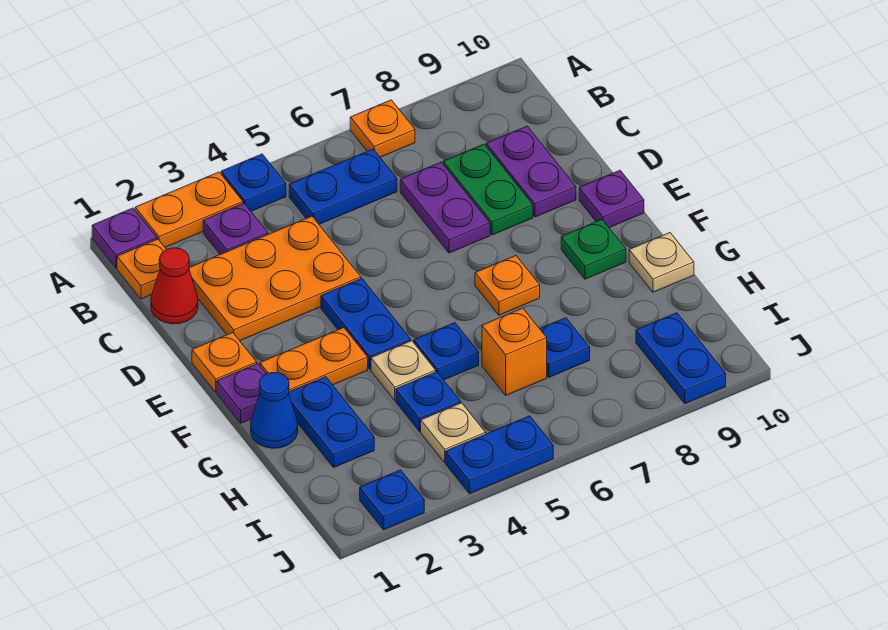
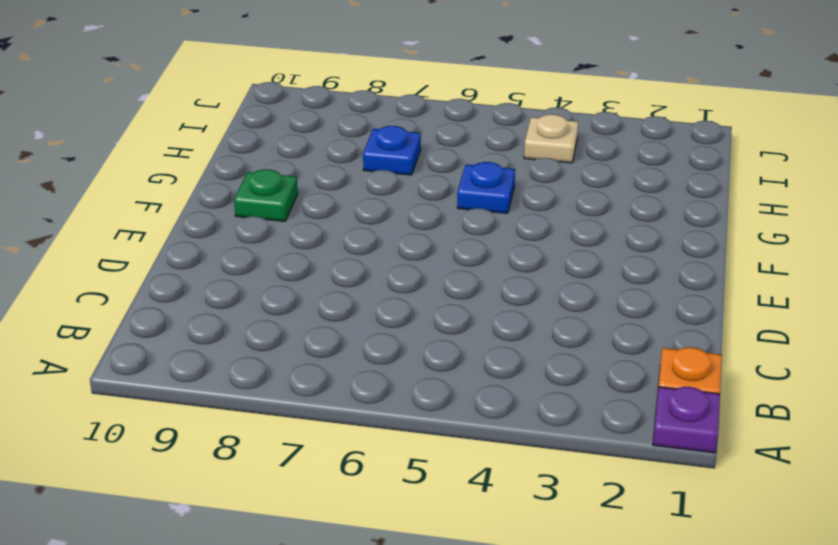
none -> orange plate A2:A3 level 1
none -> blue plate A4 level 1
none -> orange plate A7 level 1
none -> purple plate B3 level 1

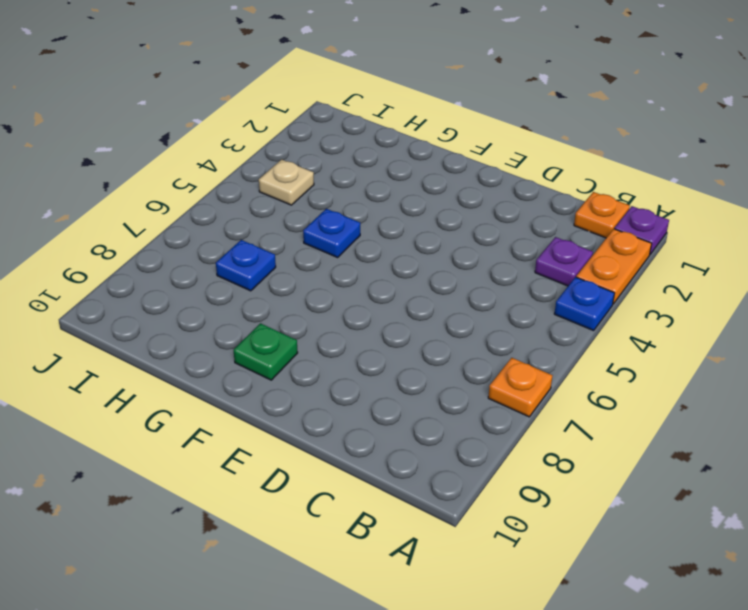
none -> blue plate B5:B6 level 1
none -> red cone C1 level 1
none -> orange plate C2:D4 level 1
none -> purple plate C7:D7 level 1

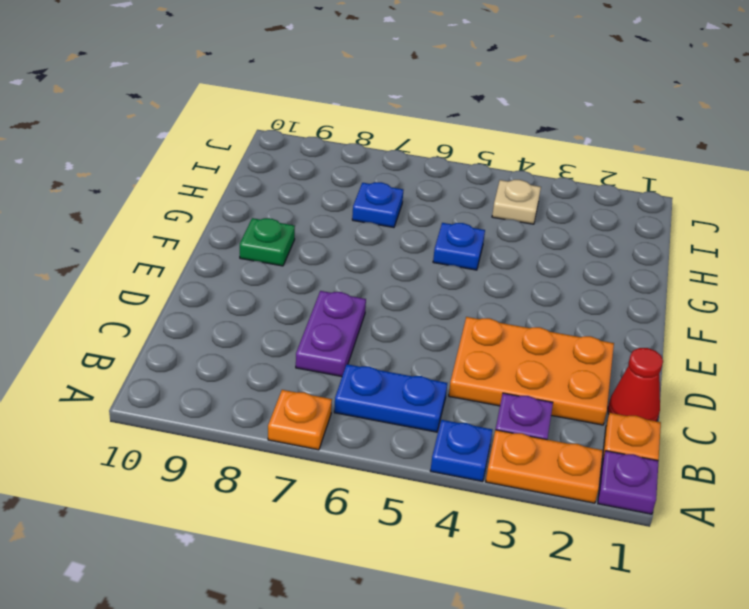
none -> green plate C8:D8 level 1
none -> purple plate C9:D9 level 1
none -> orange plate E1 level 1
none -> blue plate E4:F4 level 1

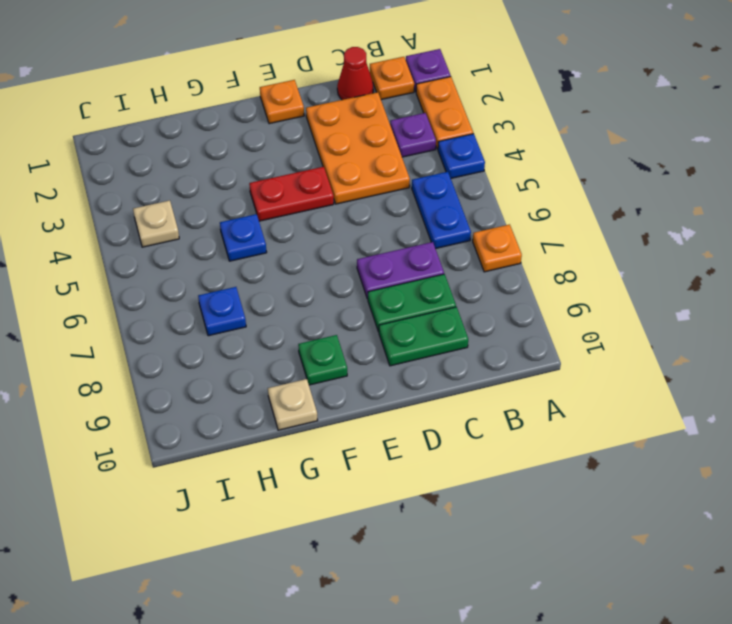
green plate C9:D9 level 1 -> purple plate C9:D9 level 1
red plate E4:F4 level 1 -> blue plate E4:F4 level 1
none -> purple plate E10 level 1
none -> purple plate F1 level 1
none -> orange plate F2:F3 level 1
none -> orange plate F7 level 1

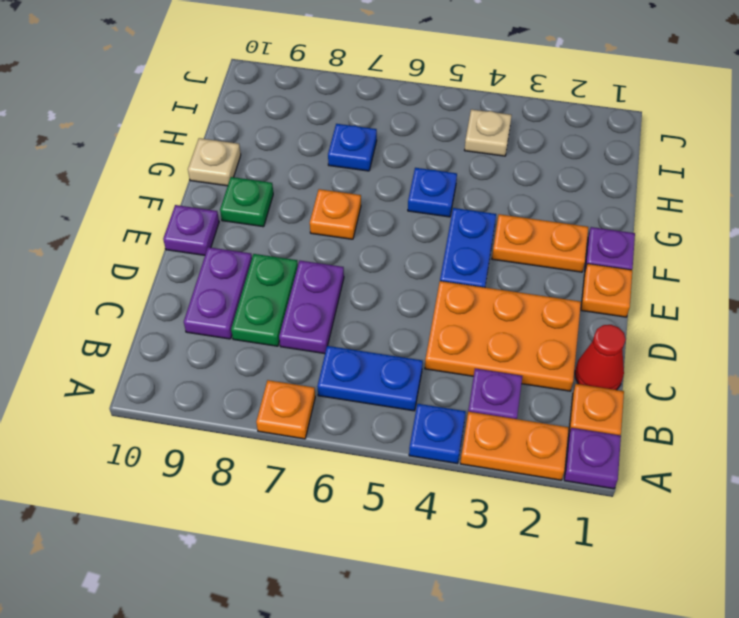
none -> blue cone G1 level 1
none -> blue plate G2:H2 level 1
none -> tan plate G4 level 1
none -> blue plate H4 level 1

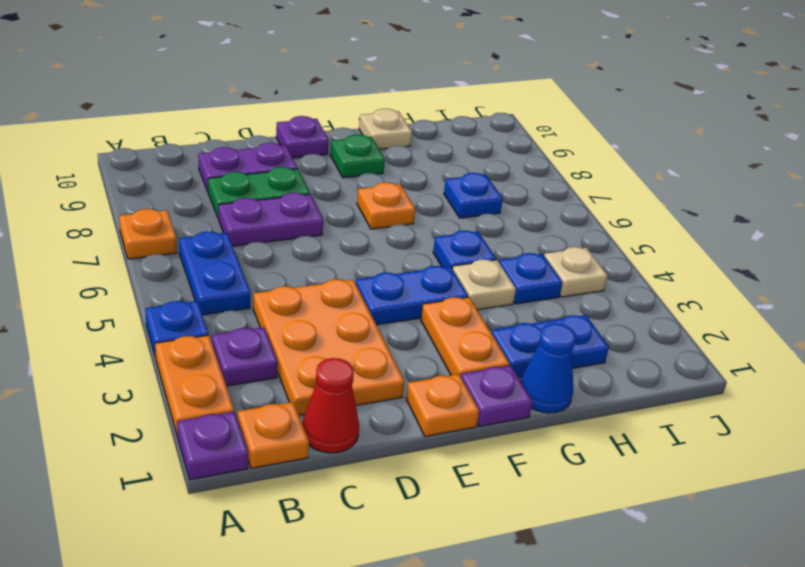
none -> orange brick H6 level 1
none -> blue plate I9:J9 level 1
none -> blue plate J2 level 1
none -> blue plate J4:J5 level 1

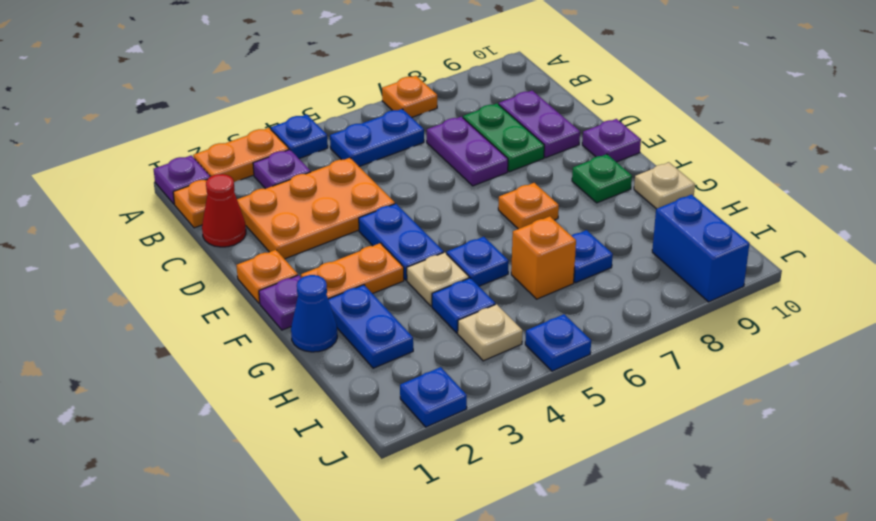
blue brick I9:J9 level 1 -> blue plate I9:J9 level 1
blue plate J5 level 1 -> blue plate J4:J5 level 1

